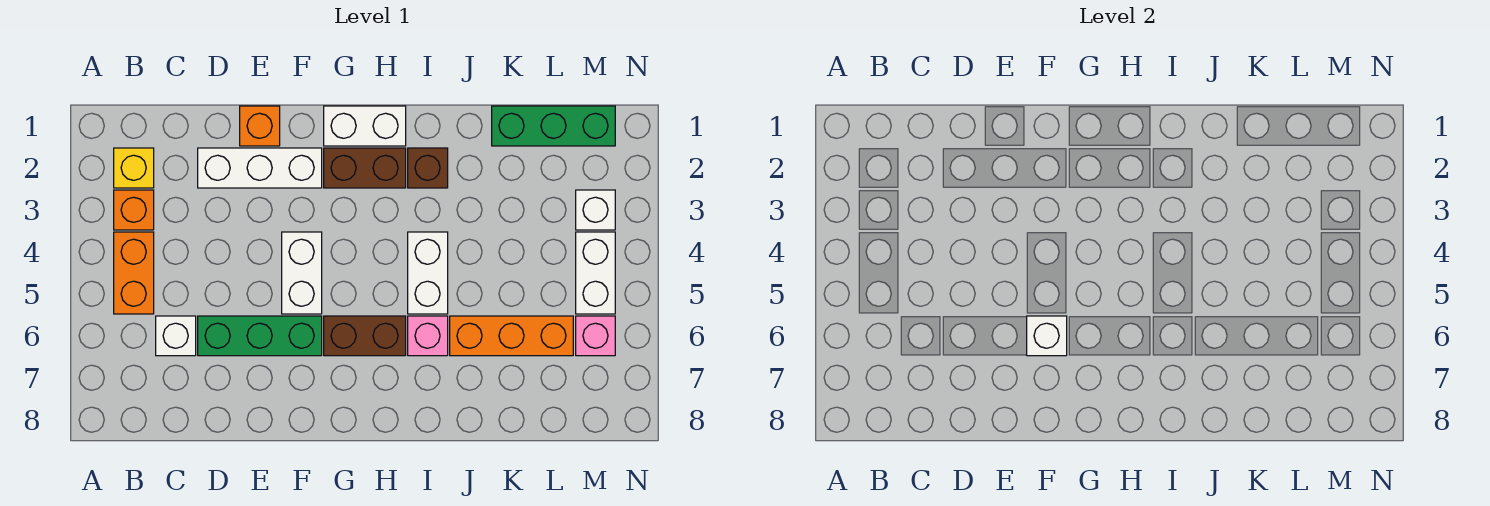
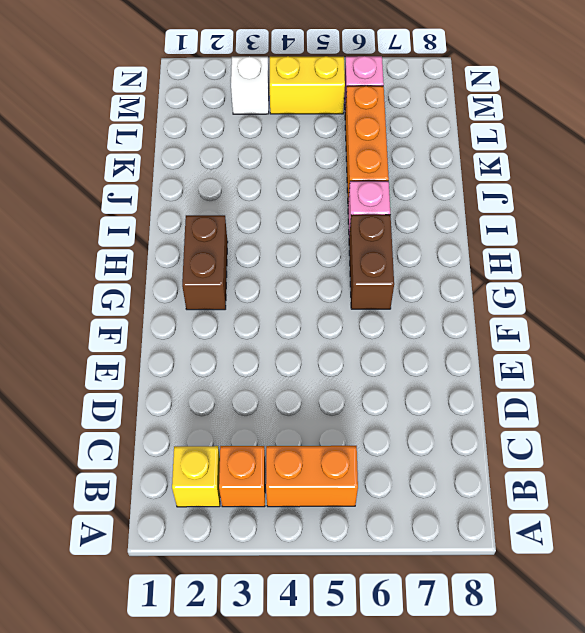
yellow brick M4:M5 level 1 -> white brick M4:M5 level 1
none -> white brick C6 level 1
none -> white brick D2:F2 level 1
none -> green brick D6:F6 level 1

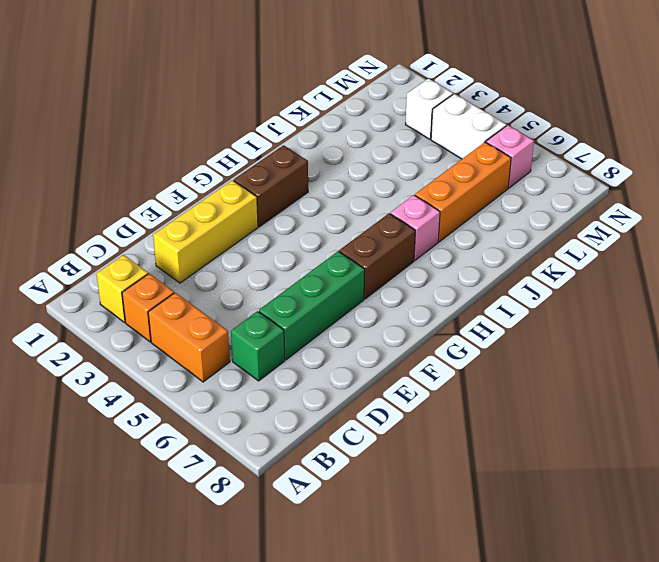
green brick C6 level 1 -> white brick C6 level 1
yellow brick D2:F2 level 1 -> white brick D2:F2 level 1
none -> orange brick E1 level 1
none -> white brick F4:F5 level 1
none -> white brick G1:H1 level 1

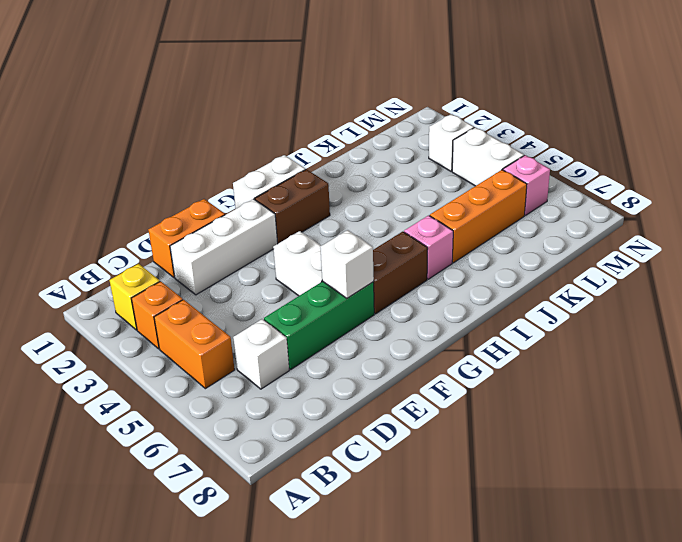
orange brick D1:E1 level 1 -> orange brick E1 level 1
none -> brown brick I2 level 1
none -> white brick I4:I5 level 1
none -> green brick K1:M1 level 1

